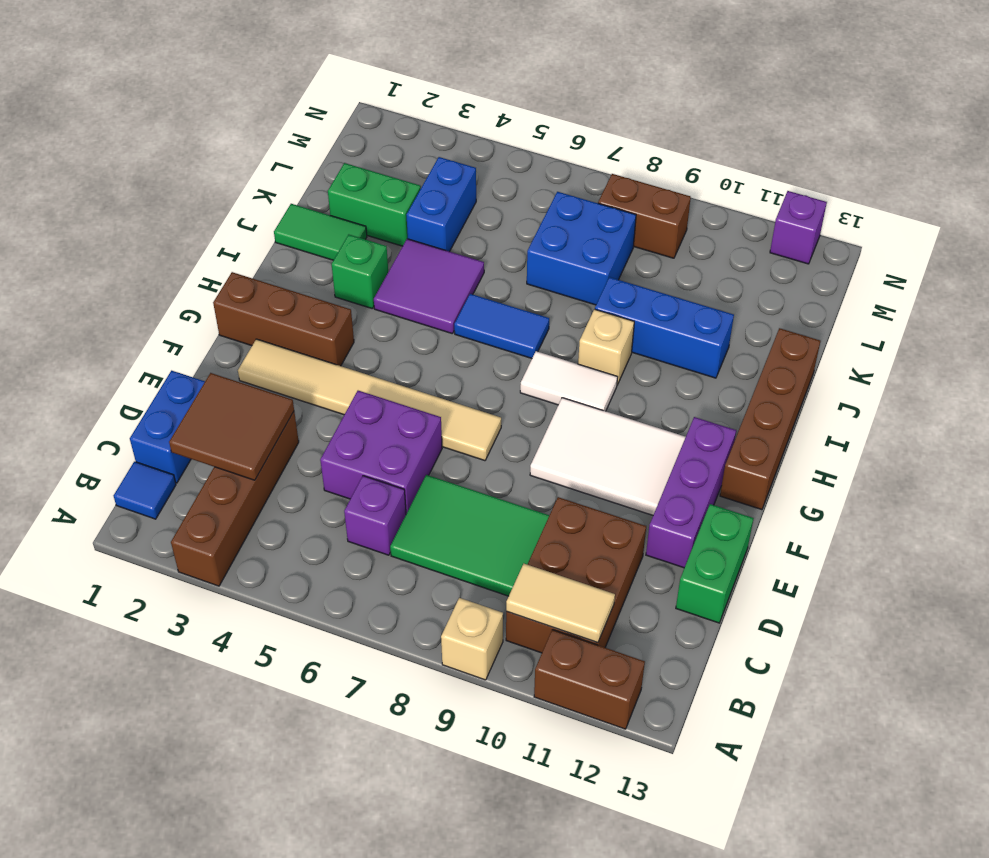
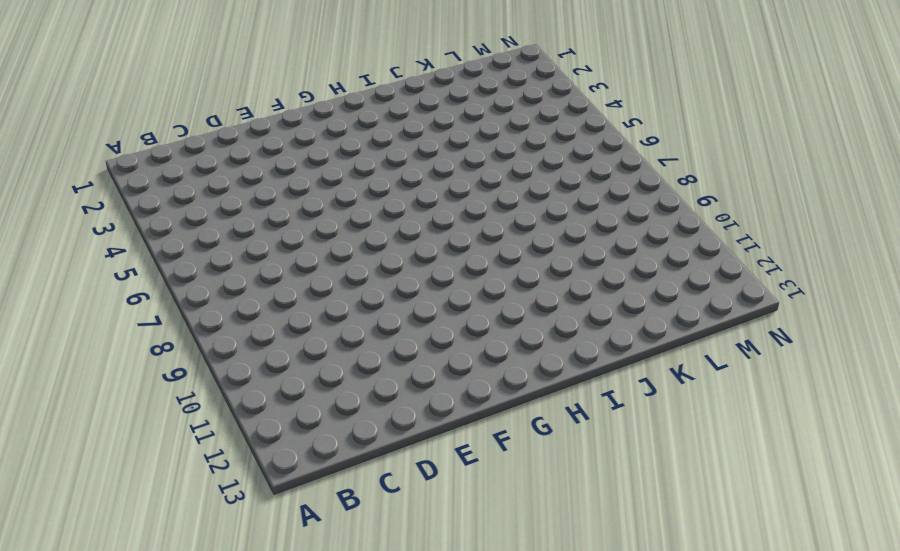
none -> brown brick A3:D3 level 1
none -> tan brick A9 level 1
none -> brown brick A11:A12 level 1

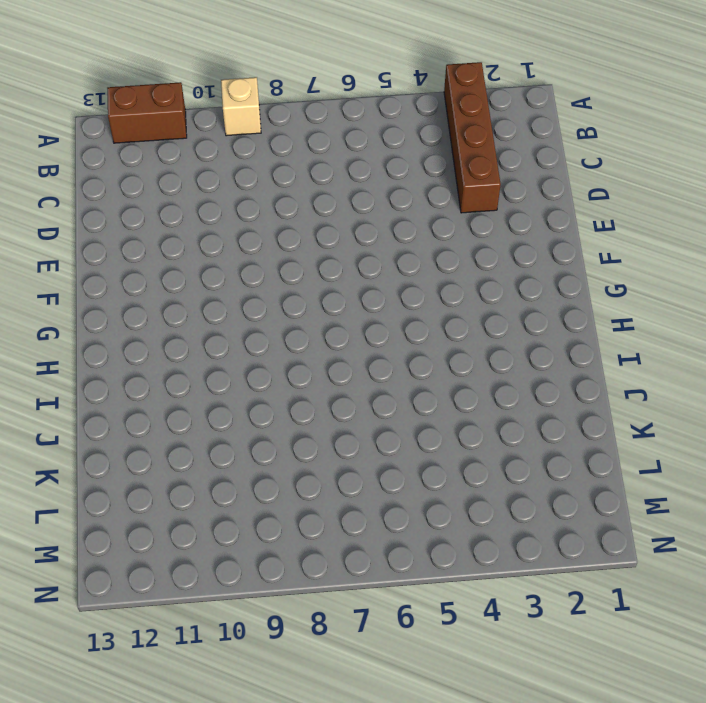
none -> blue tile B1 level 1
none -> brown brick B10:D11 level 1
none -> blue brick C1:D1 level 1

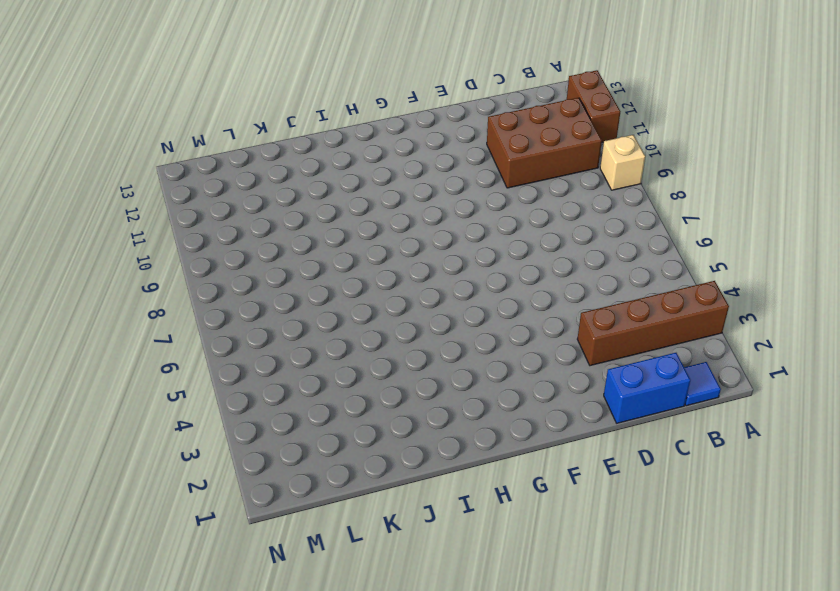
none -> purple brick C6 level 1
none -> green tile C7:D9 level 1
none -> purple brick D5:E6 level 1

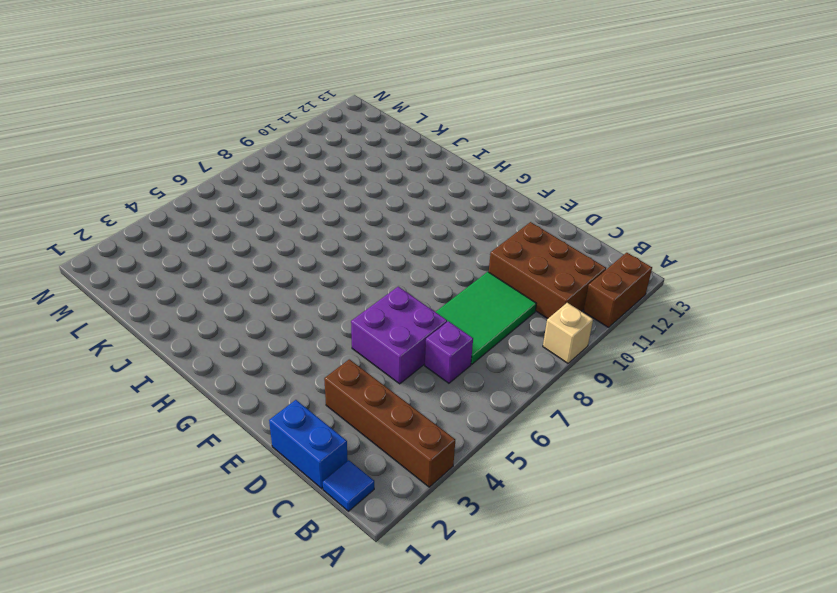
none -> green brick D13:E13 level 1
none -> purple brick E12:G12 level 1
none -> tan tile F2:F7 level 1

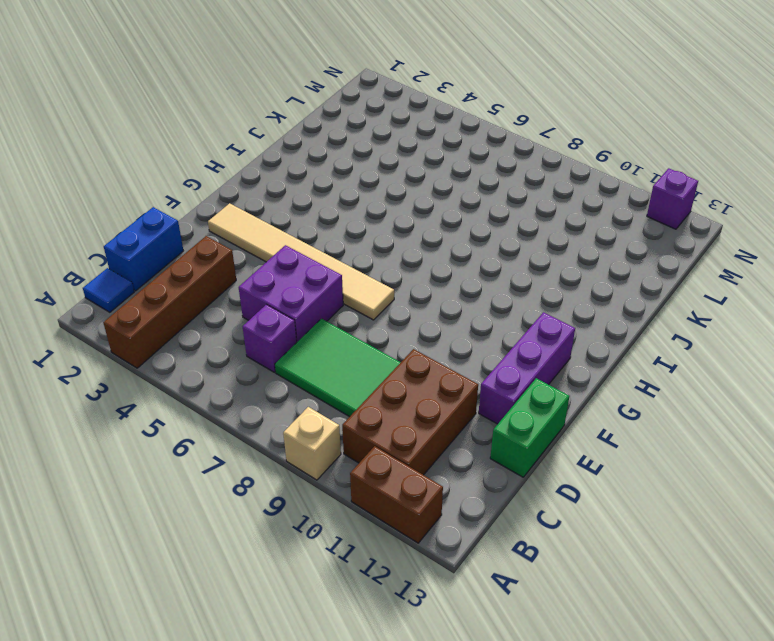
none -> white tile F9:G11 level 1
none -> brown brick G1:G3 level 1
none -> brown brick G13:J13 level 1

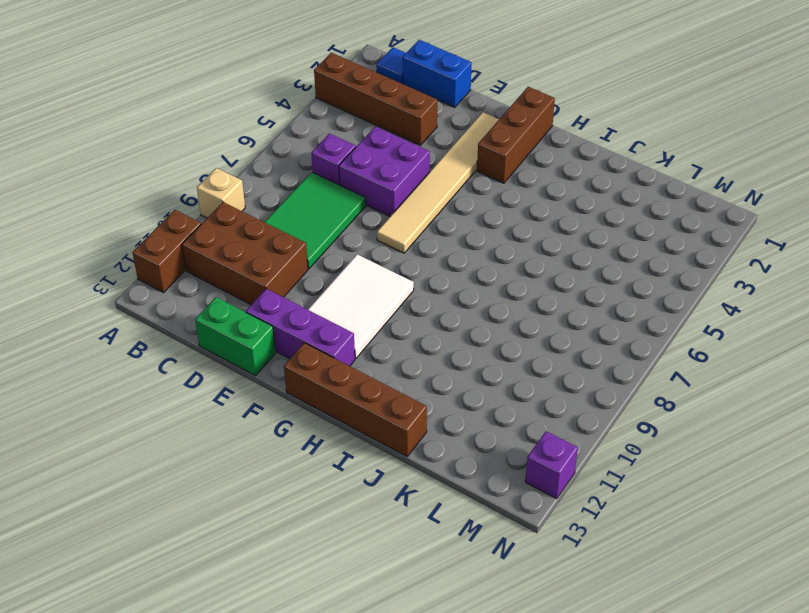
none -> white tile H8:H9 level 1
none -> green brick I3 level 1
none -> purple tile I4:J5 level 1

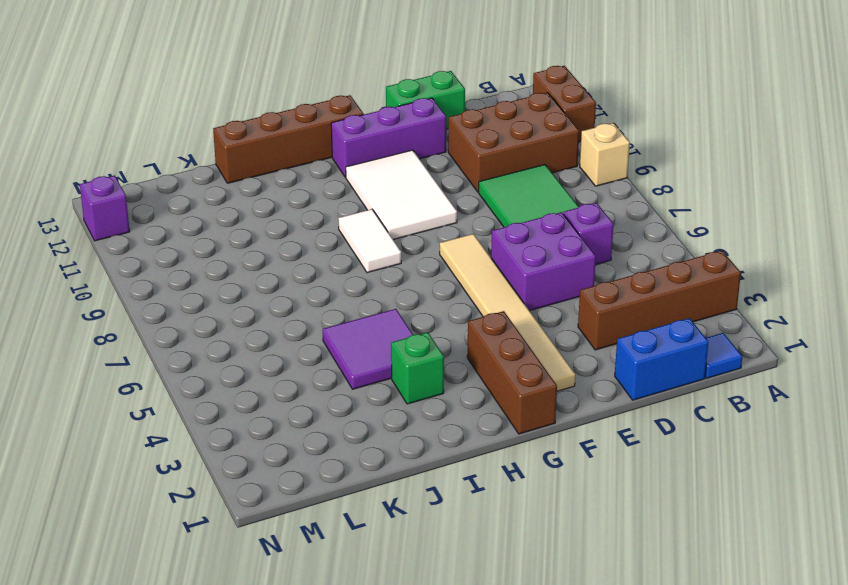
none -> blue tile I6:I7 level 1
none -> tan brick I9 level 1
none -> green tile J1:J2 level 1

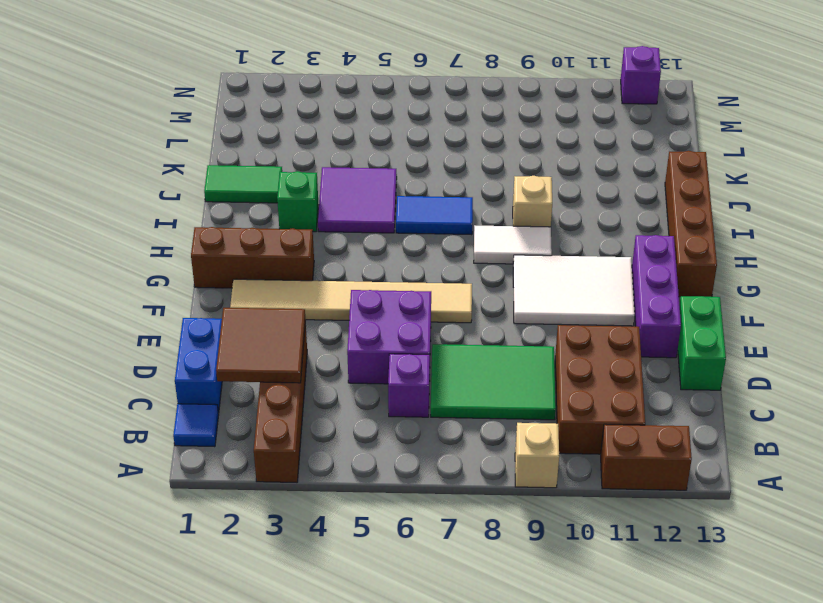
none -> blue brick J9:J11 level 1
none -> green brick K2:K3 level 1
none -> blue brick K4:L4 level 1

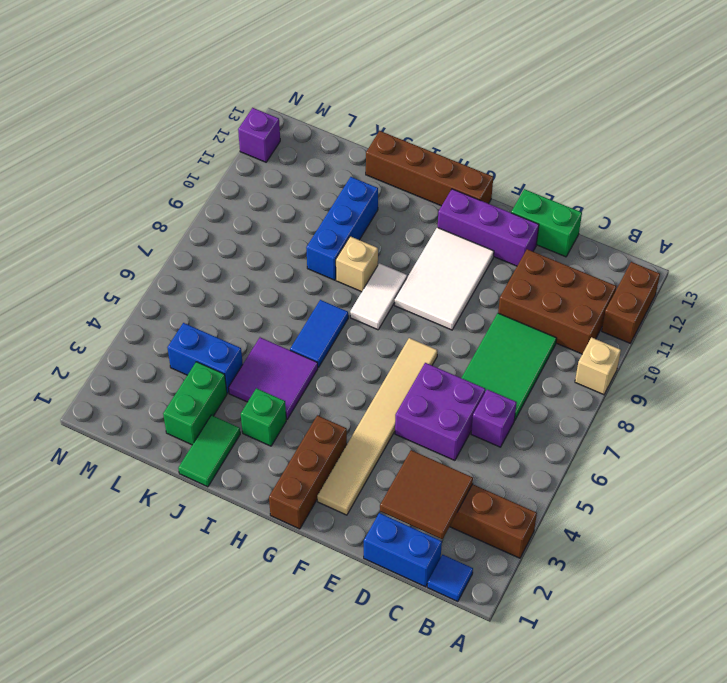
none -> blue brick K7:L8 level 1
none -> brown brick M8:M9 level 1
none -> tan tile B10:B11 level 2

